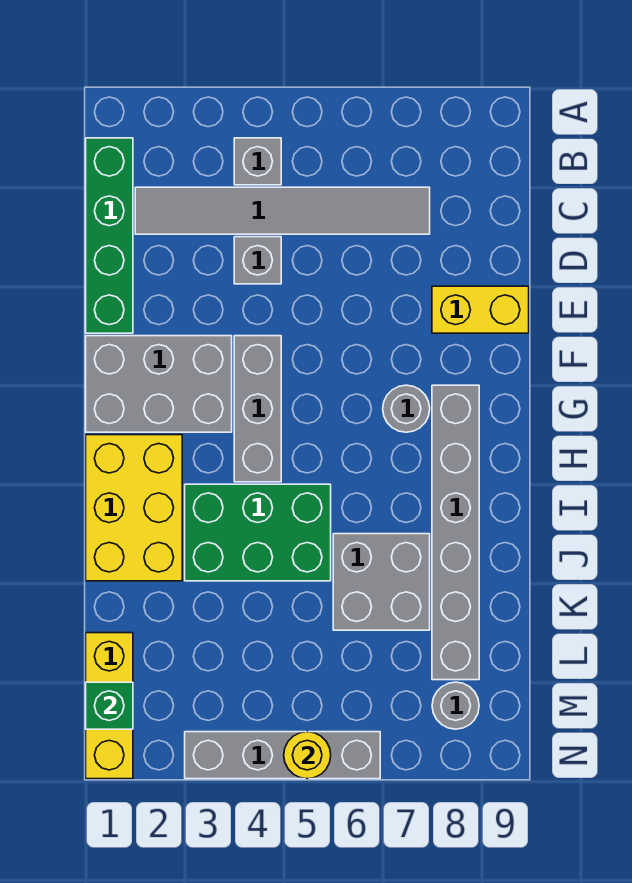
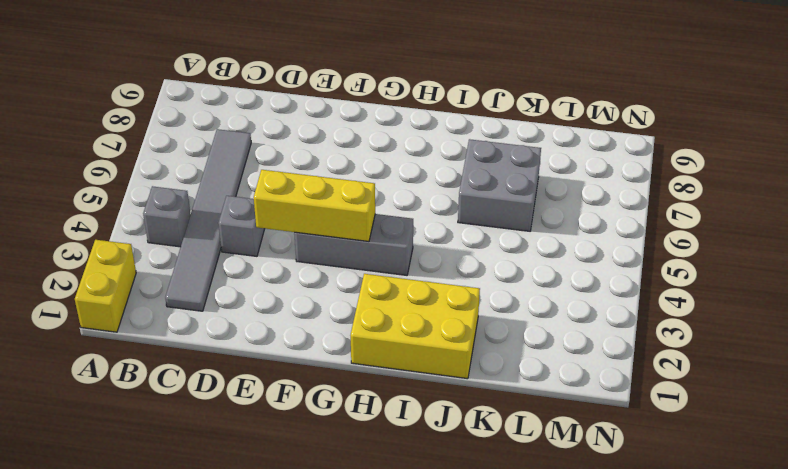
yellow brick A1:A2 level 1 -> yellow brick E8:E9 level 1
yellow brick E4:G4 level 2 -> yellow brick L1:N1 level 1
none -> green brick B1:E1 level 1
none -> grey brick F1:G3 level 1
none -> grey round brick G7 level 1

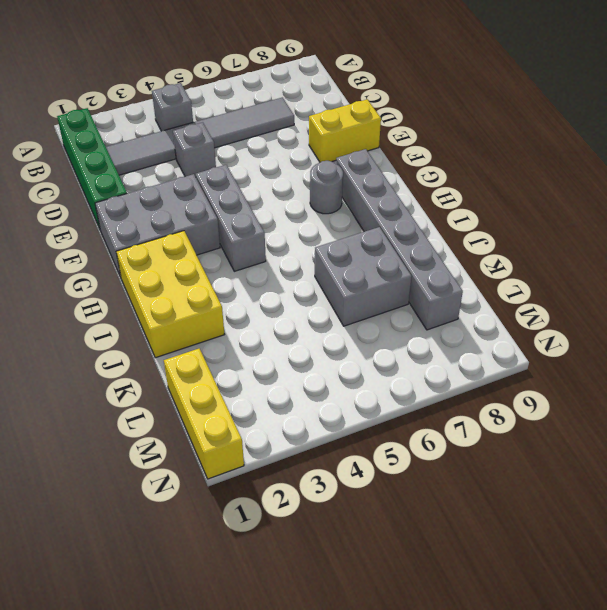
none -> green brick I3:J5 level 1
none -> grey round brick M8 level 1
none -> grey brick N3:N6 level 1

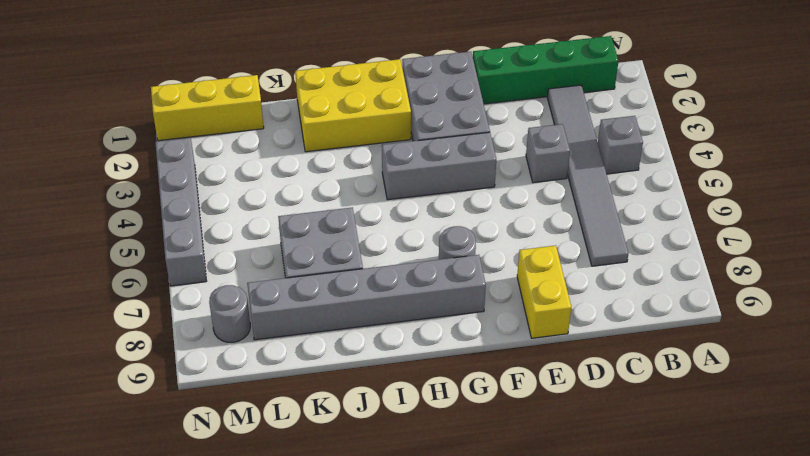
none -> green brick I3:J5 level 1
none -> green brick M1 level 2
none -> yellow round brick N5 level 2

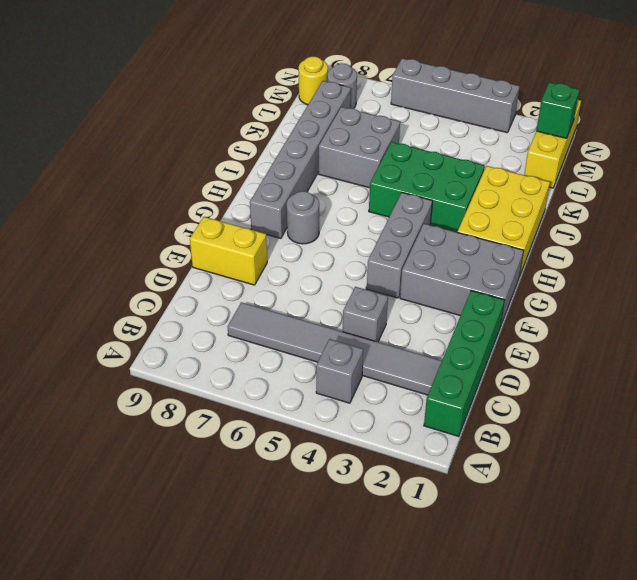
yellow round brick M9 level 1 -> yellow round brick N5 level 2

